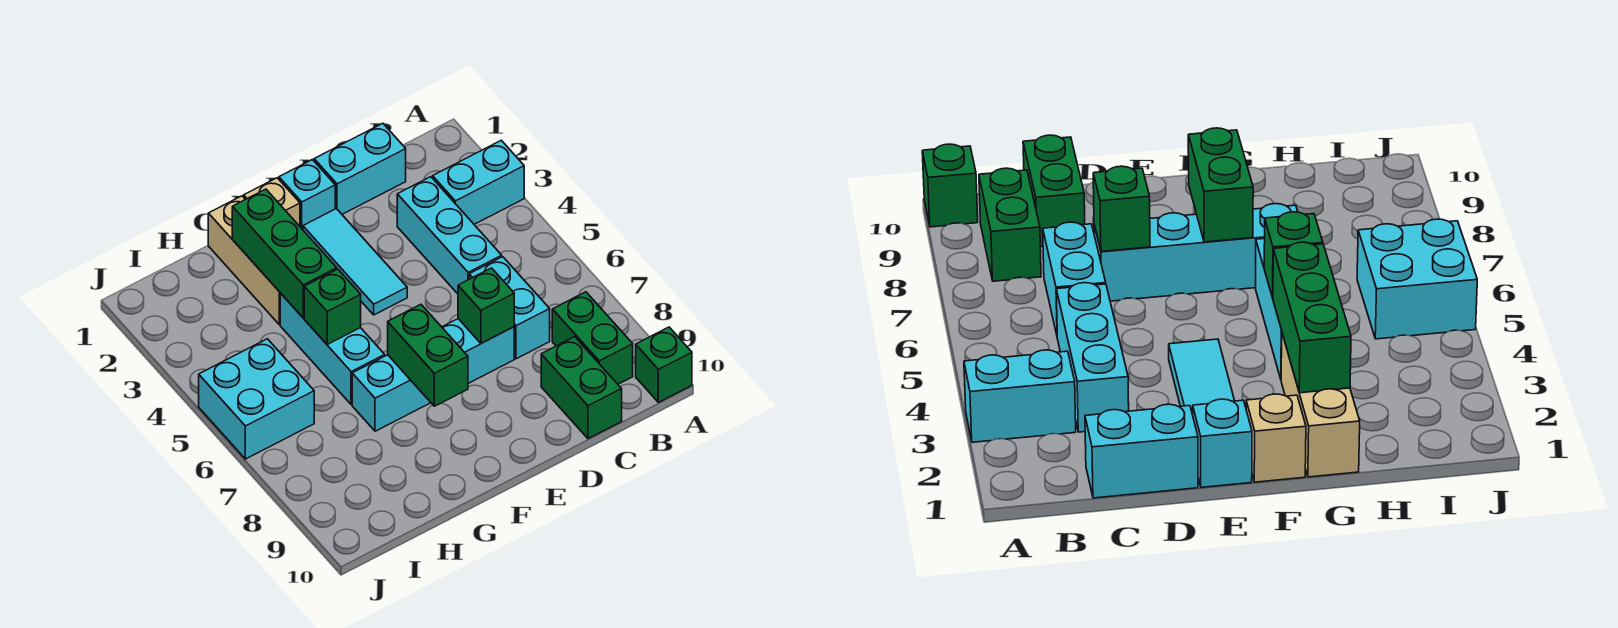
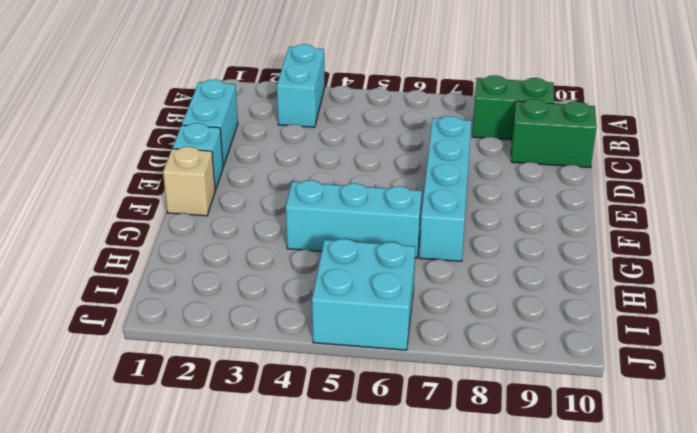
none -> green brick A10 level 1
none -> cyan brick C3:C5 level 1
none -> cyan brick C6:C7 level 1

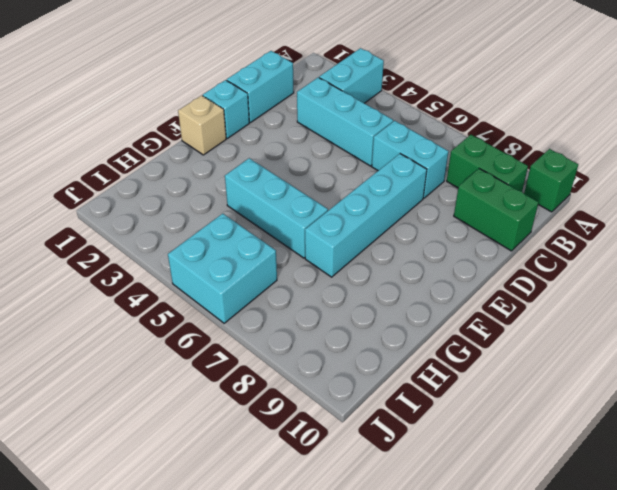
none -> cyan tile E2:E4 level 1
none -> tan brick G1:G3 level 1
none -> green brick D7 level 2

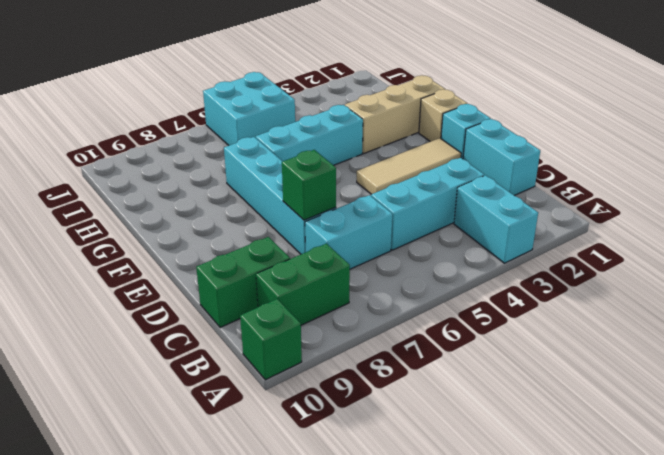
tan tile E2:E4 level 1 -> cyan tile E2:E4 level 1
none -> green brick F7:F8 level 2
none -> green brick G2:G4 level 2
none -> green brick G5 level 2

